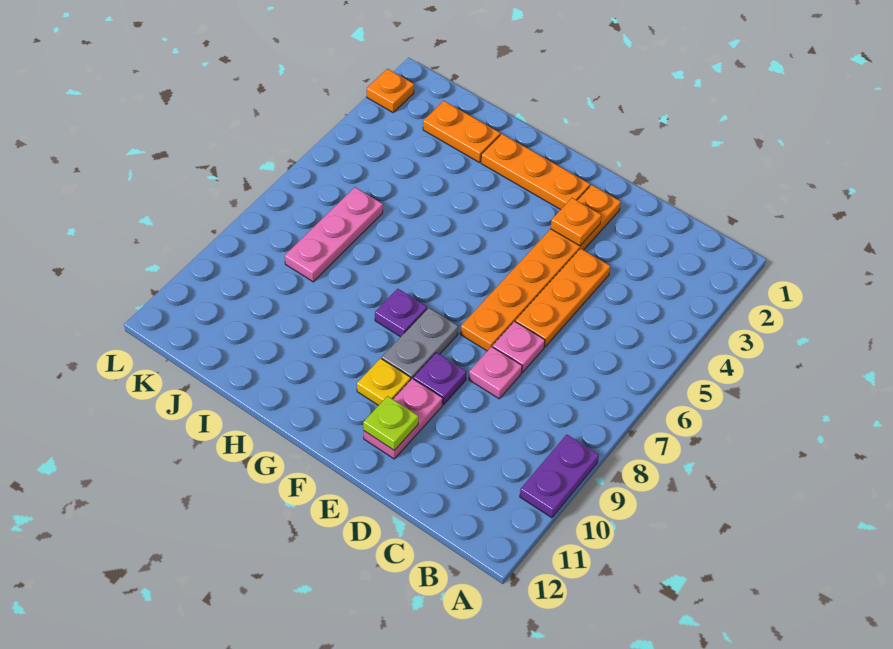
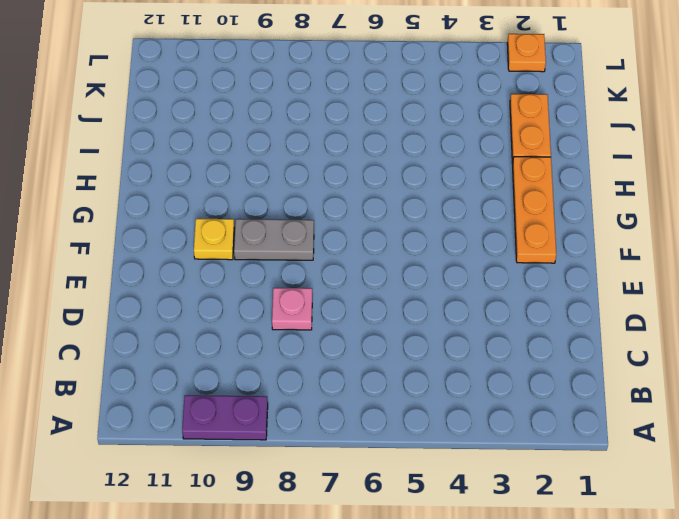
none -> orange plate D4:D6 level 1
none -> pink plate D7 level 1
none -> orange plate E2:E7 level 1

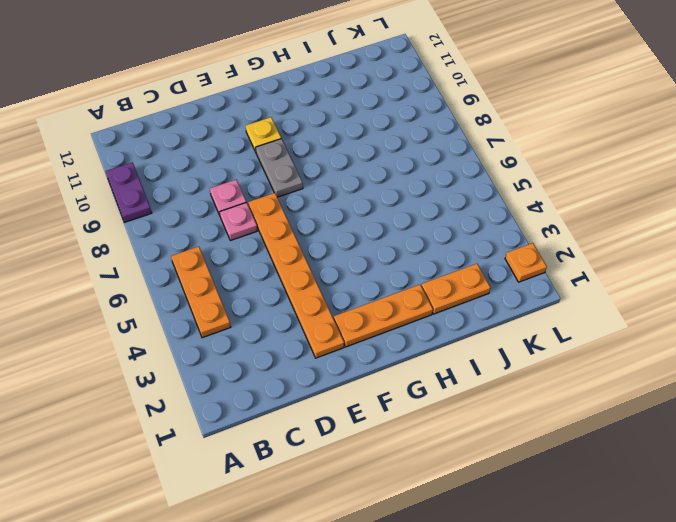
orange plate B4:B6 level 1 -> orange plate D4:D6 level 1
none -> purple plate E9 level 1
none -> pink plate E10:E11 level 1
none -> purple plate G8 level 1

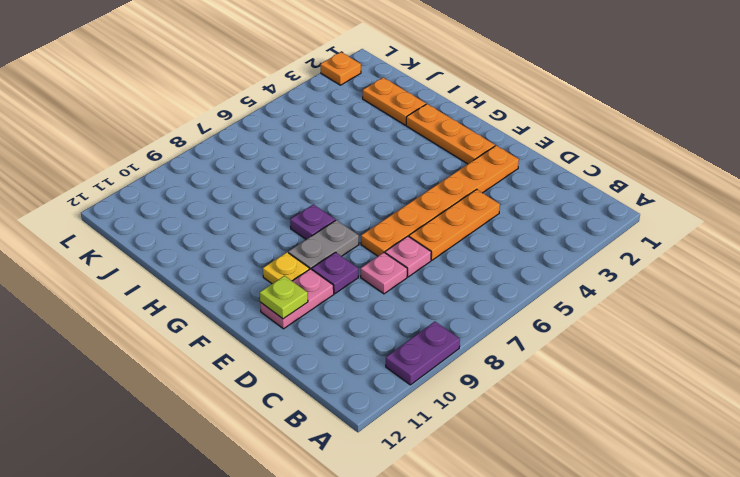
none -> pink plate J6:J8 level 1
none -> orange plate E3 level 2

